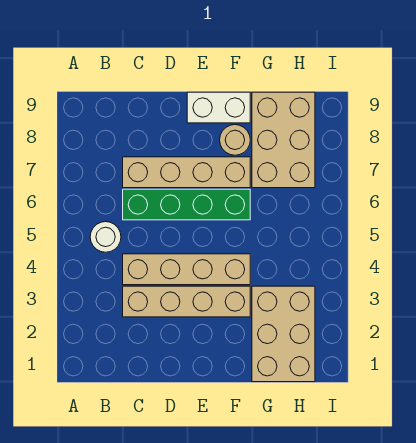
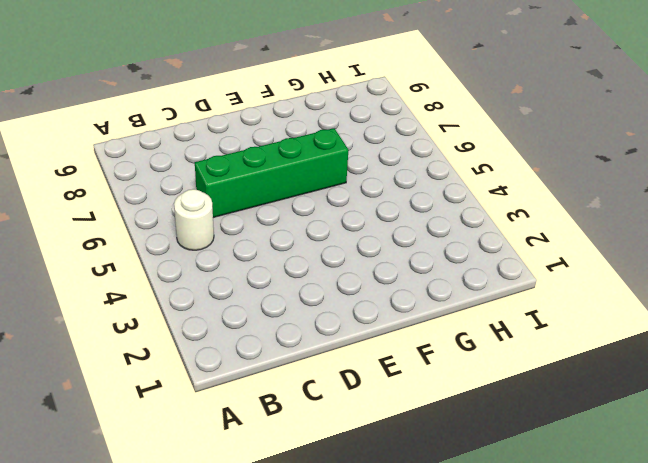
none -> tan brick C3:F3 level 1
none -> tan brick C4:F4 level 1

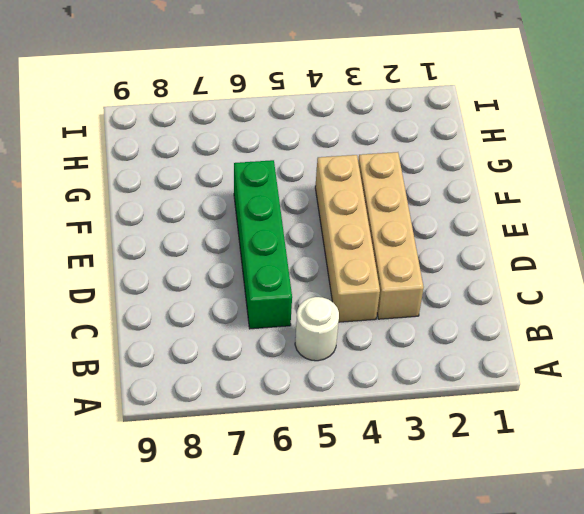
none -> tan brick C7:F7 level 1
none -> white brick E9:F9 level 1

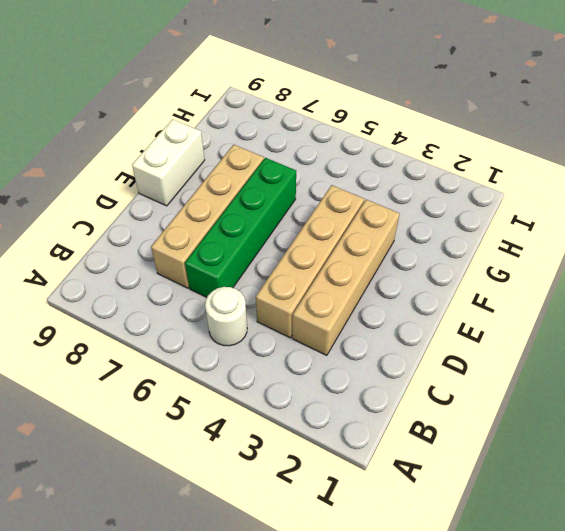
none -> tan round brick F8 level 1
none -> tan brick G1:H3 level 1

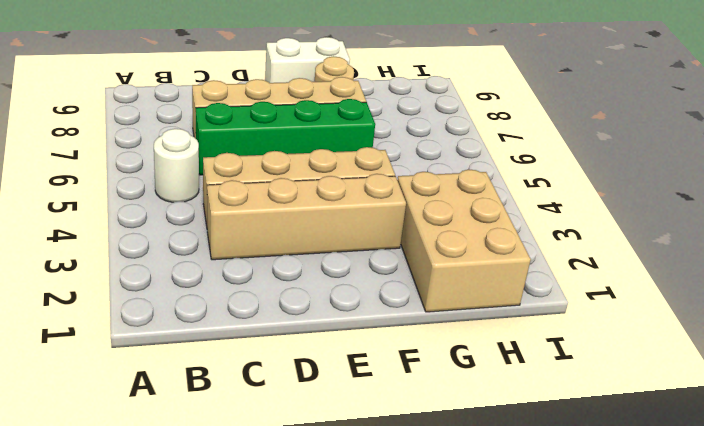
none -> tan brick G7:H9 level 1

